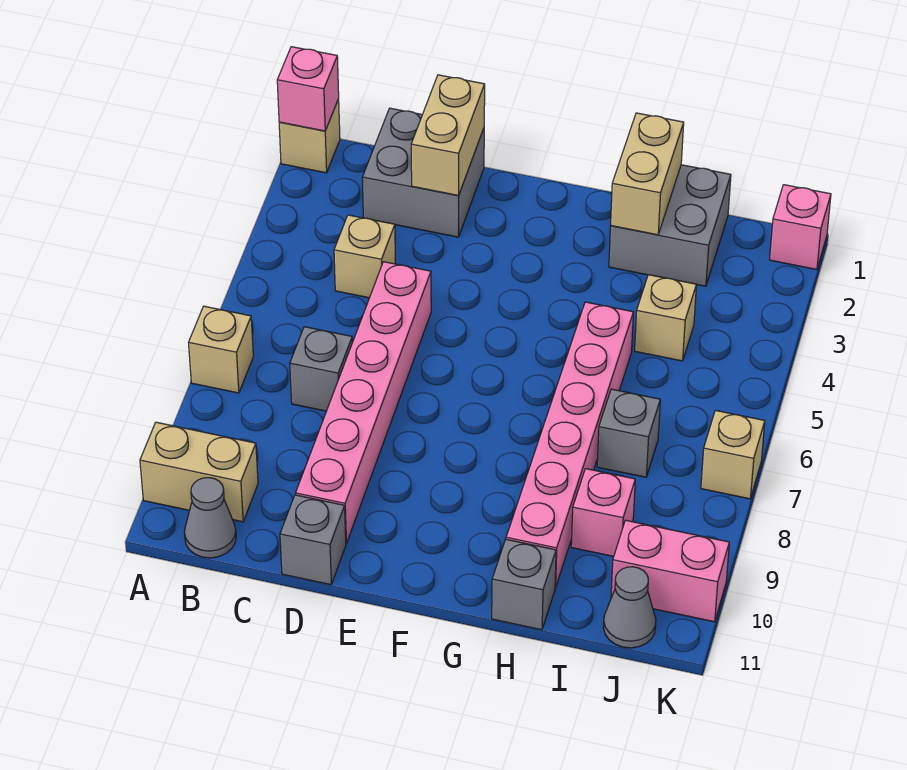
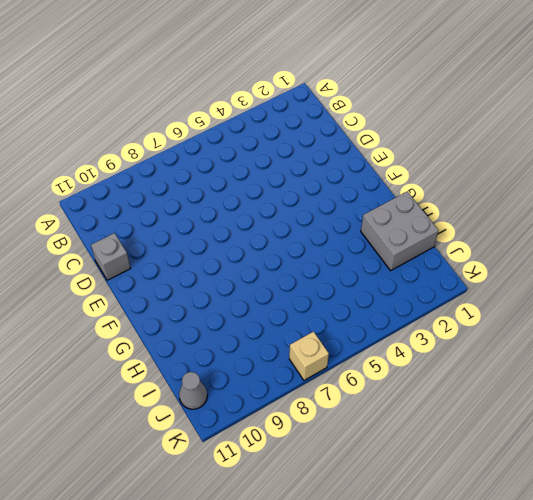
none -> tan brick A1 level 1
none -> tan brick A7 level 1
none -> tan brick A10:B10 level 1

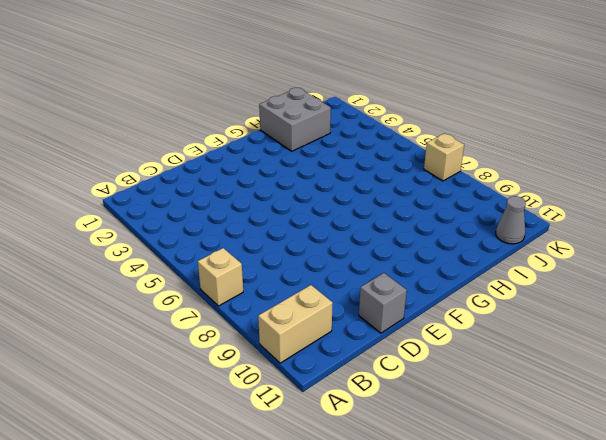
none -> tan brick A1 level 1
none -> grey cone B11 level 1
none -> grey brick C1:D2 level 1

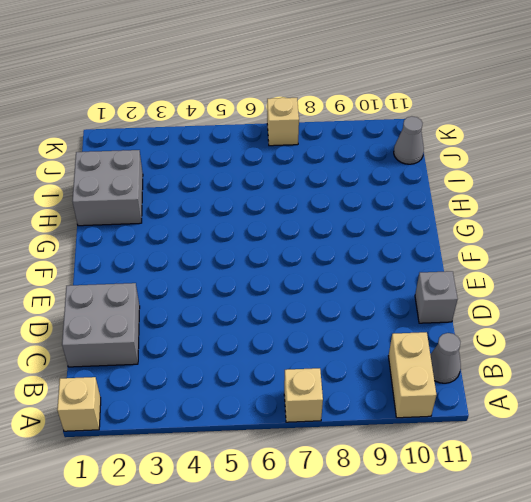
none -> tan brick C4 level 1
none -> grey brick C7 level 1
none -> pink brick D5:D10 level 1

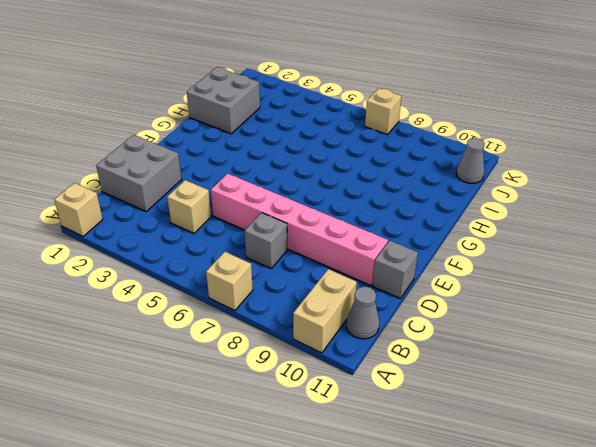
none -> pink brick H5:H10 level 1
none -> grey brick H11 level 1
none -> tan brick I4 level 1

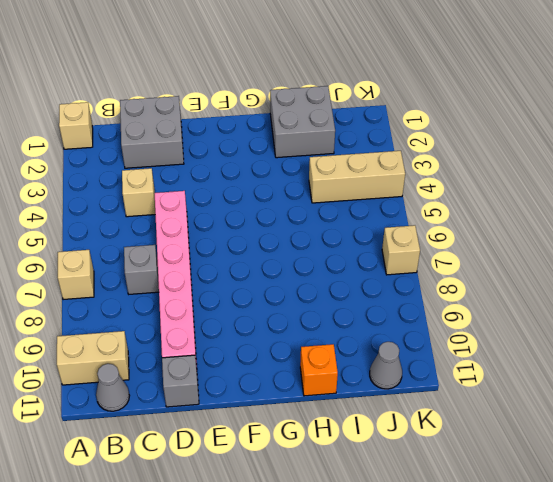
orange brick H11 level 1 -> grey brick H11 level 1
tan brick I4:K4 level 1 -> tan brick I4 level 1
none -> pink brick H5:H10 level 1
none -> grey brick I7 level 1
none -> pink brick I9 level 1

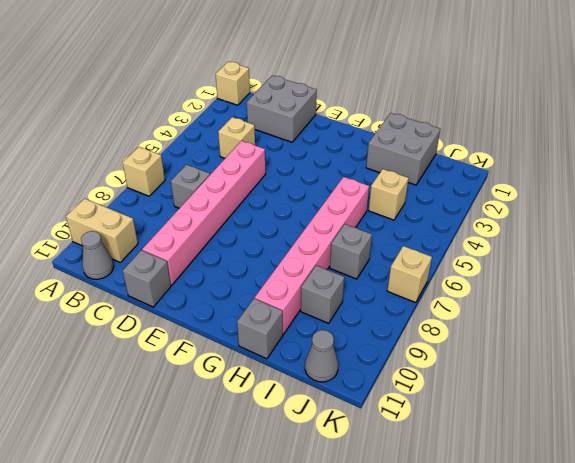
grey brick I9 level 1 -> pink brick I9 level 1
none -> pink brick J10:K10 level 1
none -> pink brick K1 level 1
none -> pink brick A1 level 2

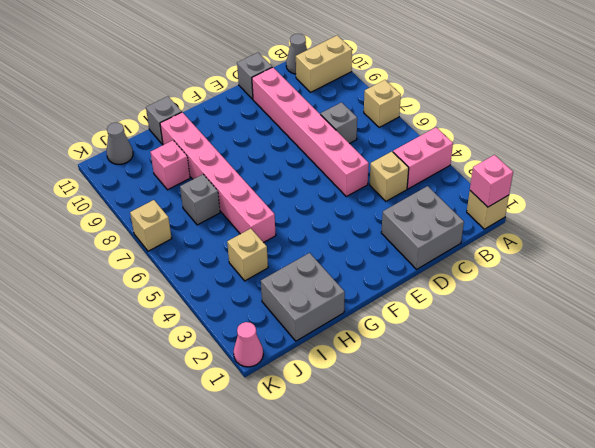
pink brick A4:B4 level 1 -> pink brick J10:K10 level 1
pink cone K1 level 1 -> pink brick K1 level 1
none -> tan brick D1:D2 level 2
none -> tan brick H1:H2 level 2

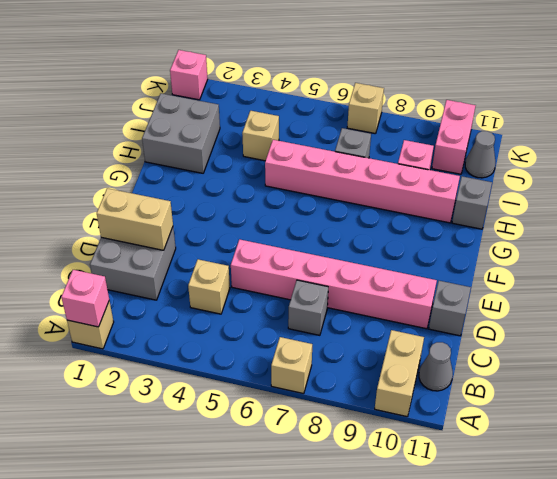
none -> tan brick H1:H2 level 2

